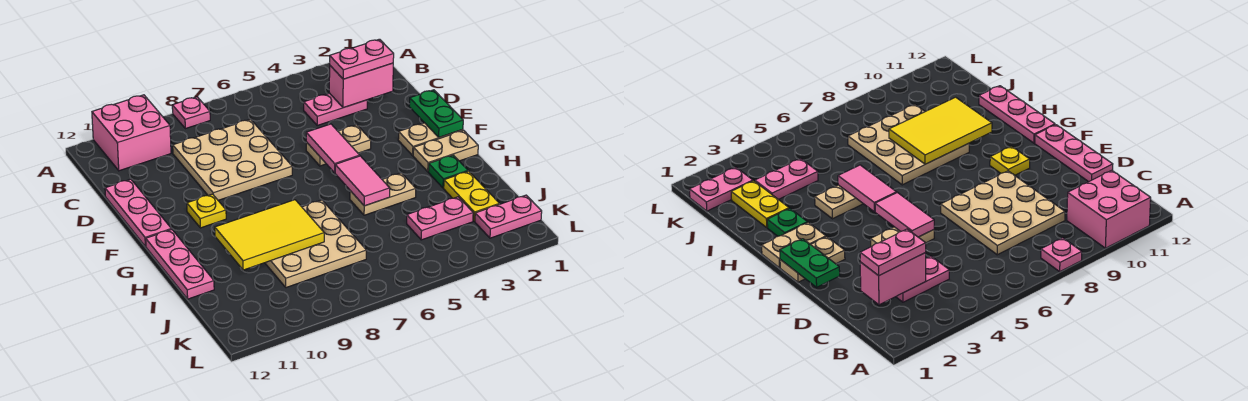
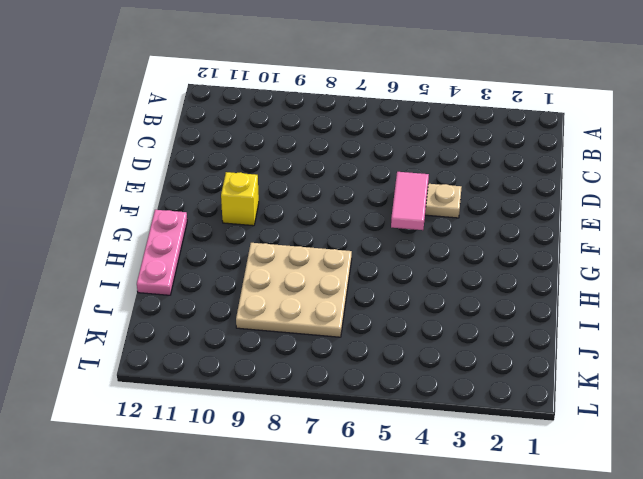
yellow brick F10 level 1 -> yellow plate F10 level 1
none -> pink plate A8 level 1
none -> pink brick A10:B11 level 1
none -> pink plate C3:C4 level 1

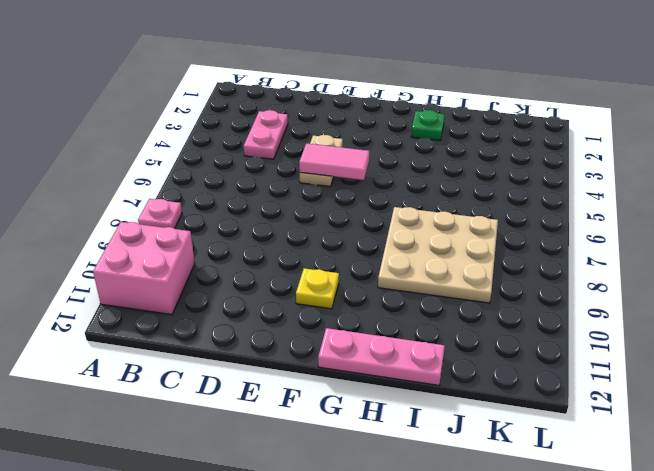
none -> tan plate C7:E9 level 1
none -> pink plate D12:F12 level 1
none -> tan plate F1:F2 level 1

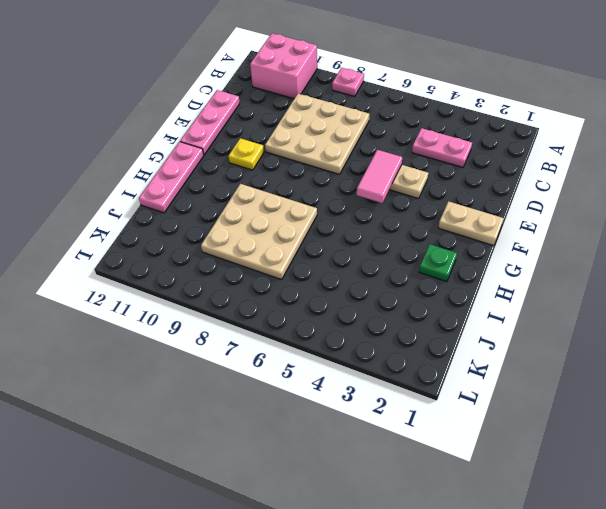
none -> tan plate G1:G2 level 1
none -> tan plate H4:H5 level 1
none -> yellow plate I2:J2 level 1

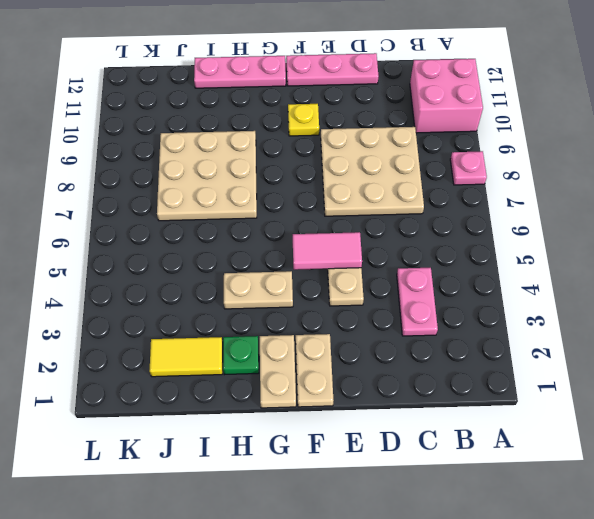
tan plate G4:H4 level 1 -> tan plate H4:H5 level 1
yellow tile I2:J2 level 1 -> yellow plate I2:J2 level 1
none -> pink plate J3:J4 level 1
none -> pink plate K1:K2 level 1
none -> pink brick C2:C3 level 2

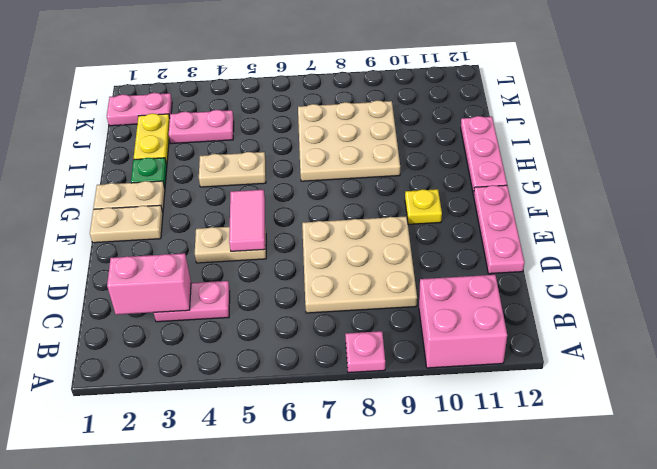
none -> green plate E1:F1 level 2
none -> pink tile G5:H5 level 2
none -> yellow tile H8:I10 level 2

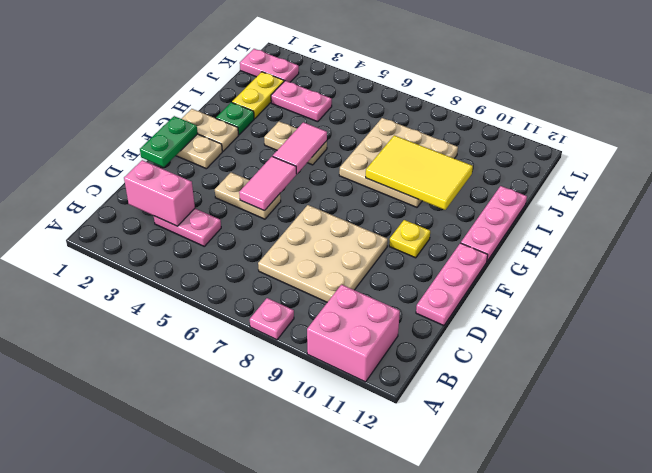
none -> pink plate C2:C3 level 3

